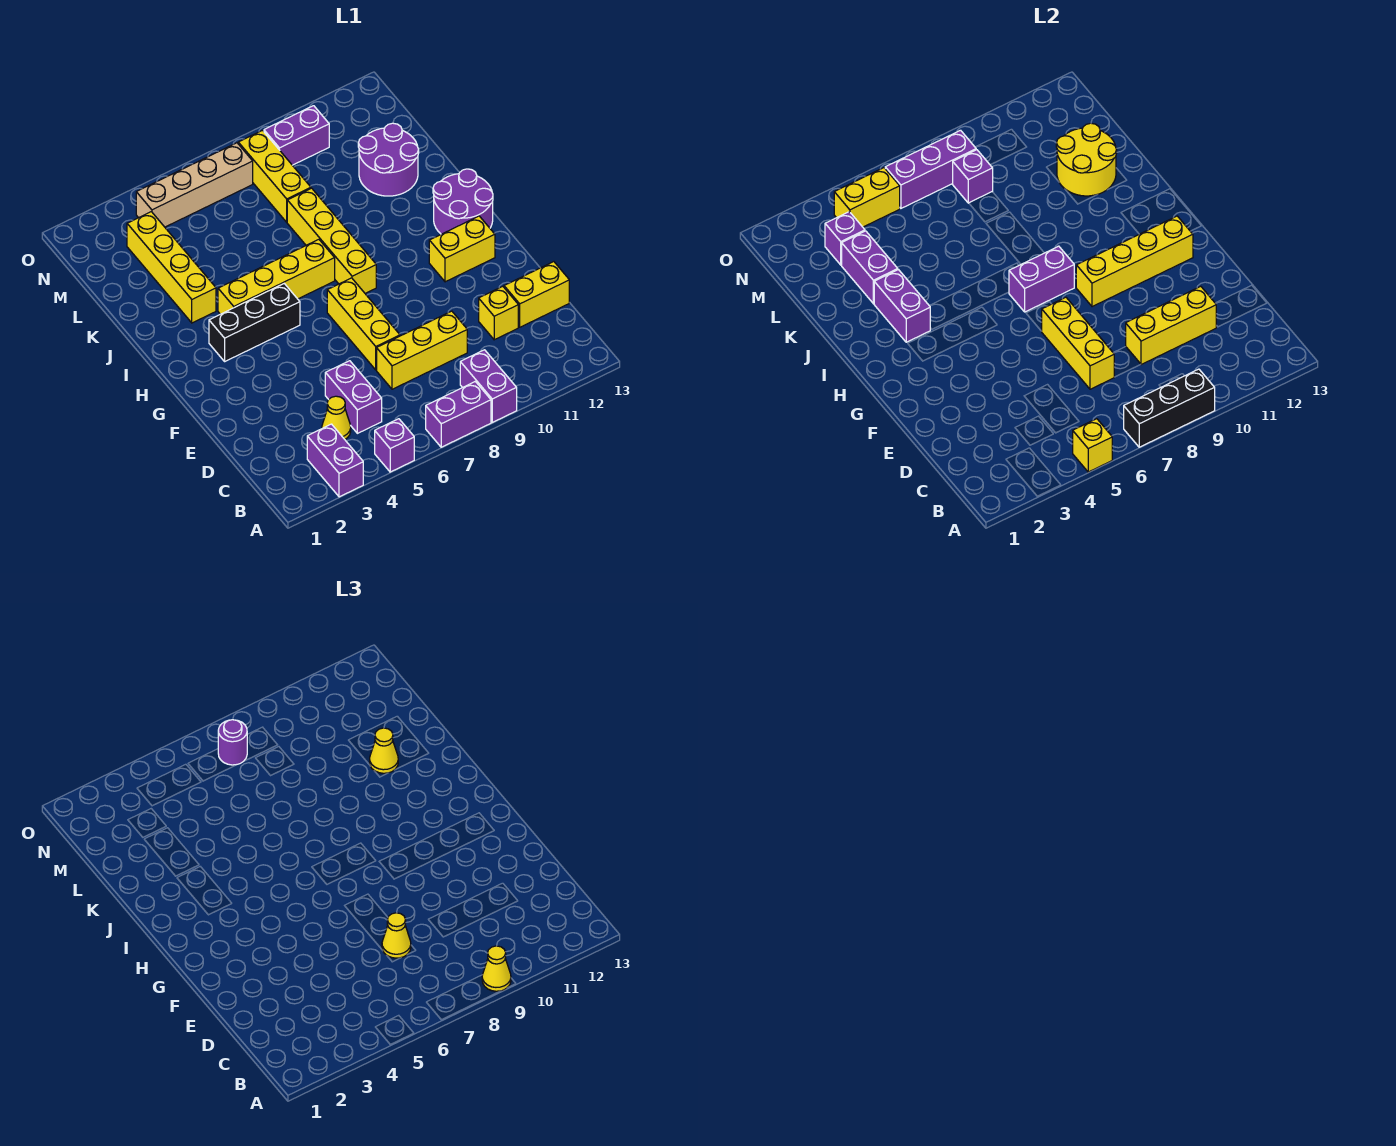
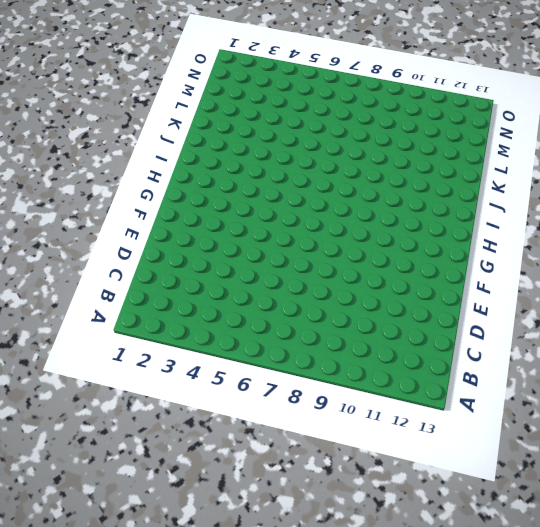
none -> purple brick A3:B3 level 1
none -> purple brick A5 level 1
none -> purple brick A7:A8 level 1
none -> purple brick A9:B9 level 1

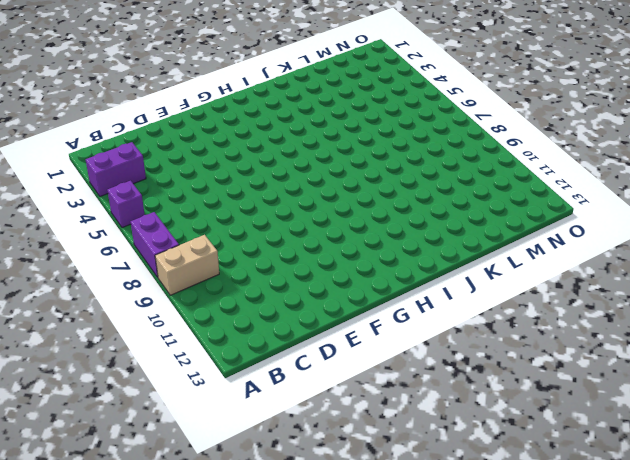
tan brick A9:B9 level 1 -> purple brick A9:B9 level 1
none -> yellow cone C4 level 1
none -> purple brick C5:D5 level 1
none -> yellow brick D7:D9 level 1
none -> yellow brick D11 level 1

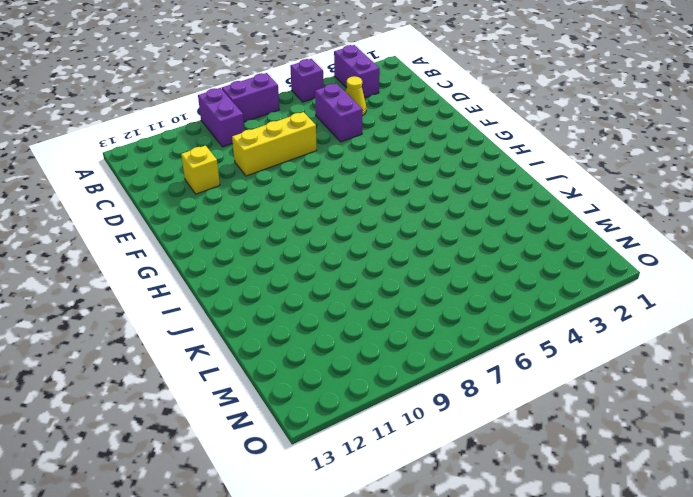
none -> yellow brick D12:D13 level 1
none -> yellow brick E7:G7 level 1
none -> yellow brick G11:G12 level 1
none -> black brick H3:H5 level 1

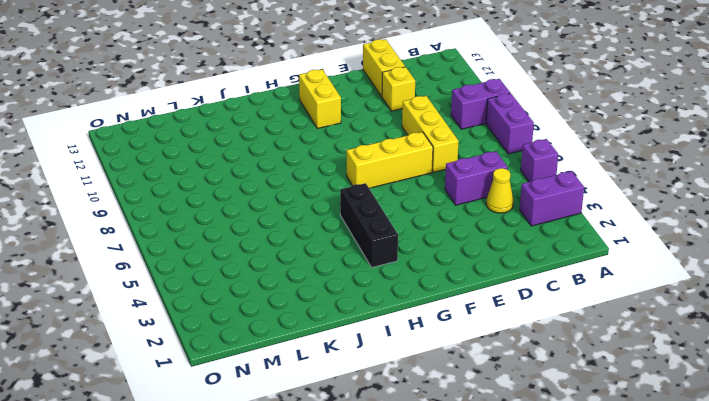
none -> yellow brick H8:K8 level 1
none -> purple round brick H12:I13 level 1
none -> yellow brick I4:I7 level 1
none -> yellow brick J3:M3 level 1

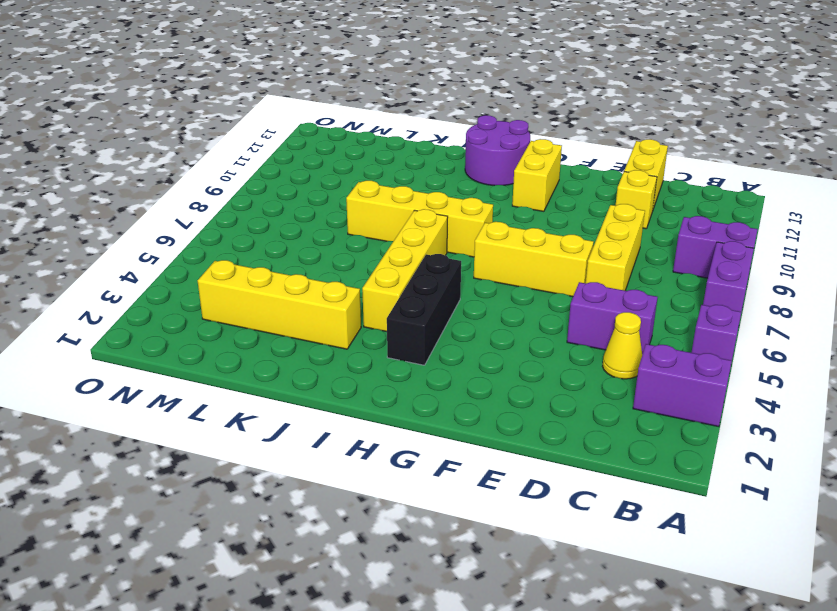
none -> purple round brick K11:L12 level 1
none -> yellow brick L8:N8 level 1
none -> tan brick N4:N7 level 1
none -> purple brick N9:N10 level 1

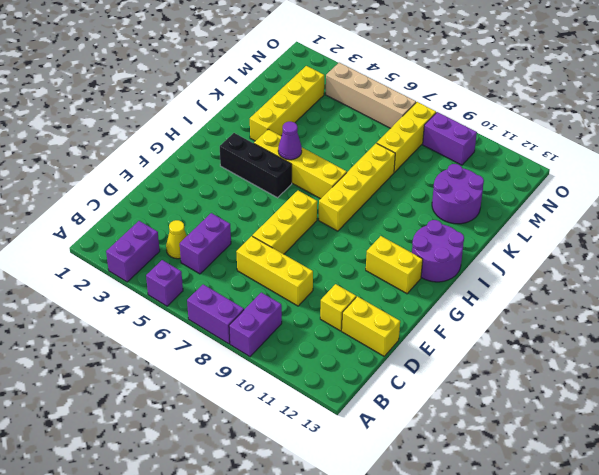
purple cone I5 level 2 -> none
none -> yellow brick A5 level 2
none -> black brick A7:A9 level 2
none -> yellow brick D7:F7 level 2
none -> yellow brick D9:D11 level 2

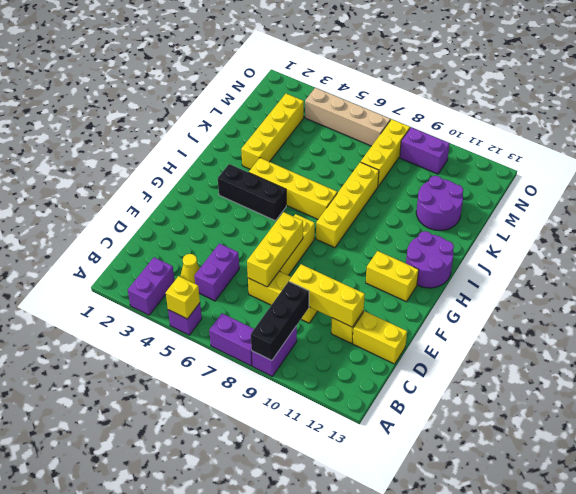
black brick A9:C9 level 2 -> black brick A7:A9 level 2
none -> yellow brick G9:G12 level 2
none -> purple brick H7:H8 level 2
none -> purple brick I3:J3 level 2
none -> purple brick K3:L3 level 2

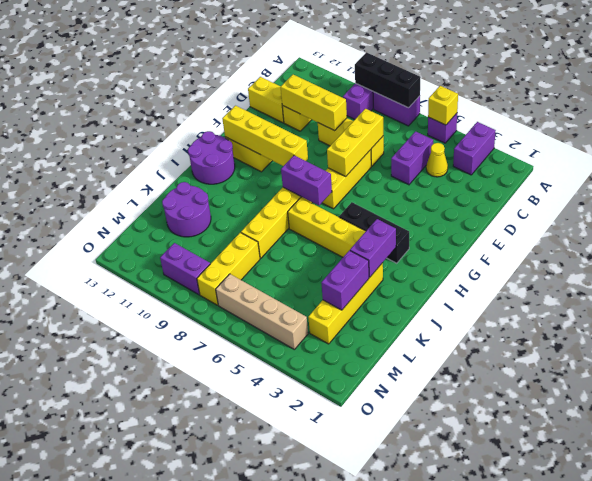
none -> yellow round brick K11:L12 level 2
none -> purple brick M3 level 2
none -> purple brick M8 level 2
none -> yellow brick N4:N5 level 2

